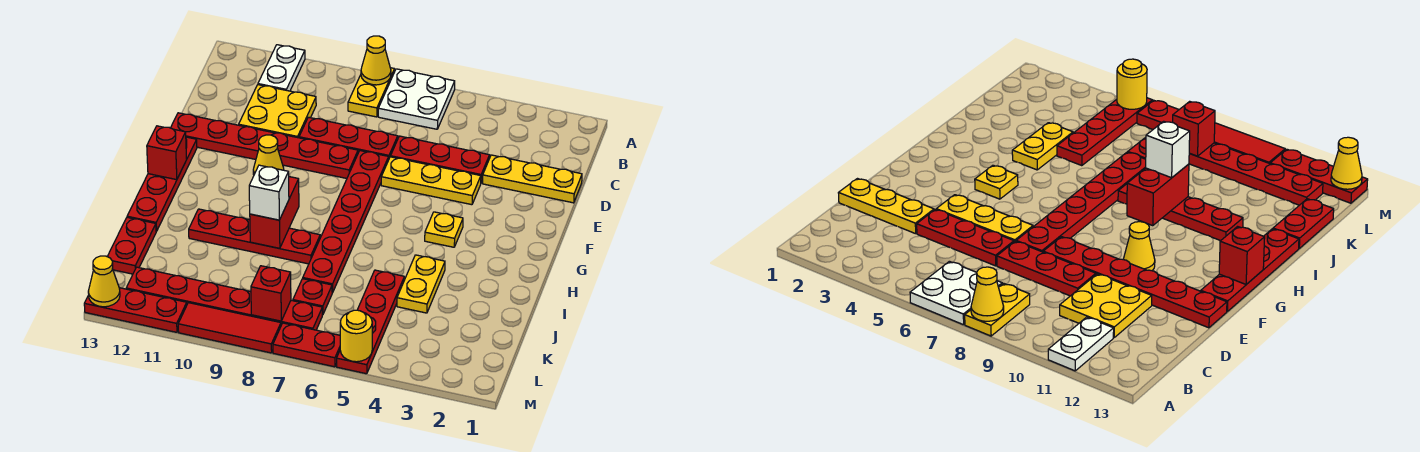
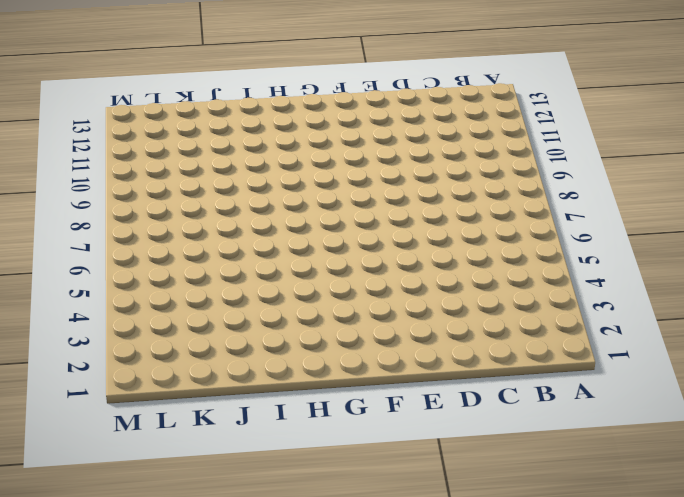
none -> white plate A6:B7 level 1
none -> yellow plate A8:B8 level 1
none -> white plate A11:B11 level 1

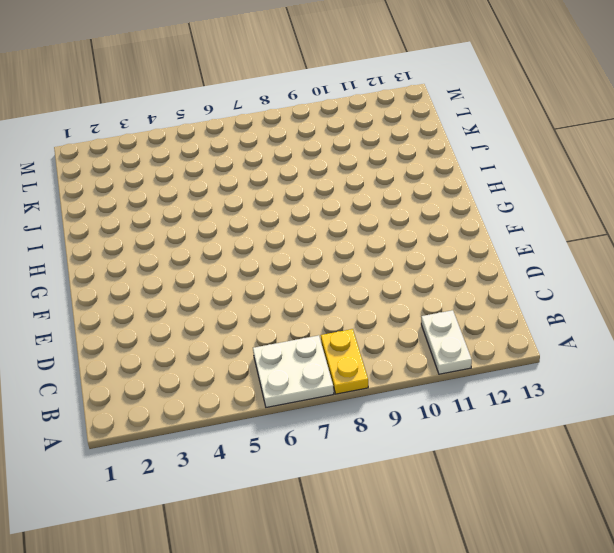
none -> yellow plate C10:D11 level 1
none -> yellow plate D1:D3 level 1
none -> red plate D4:D6 level 1

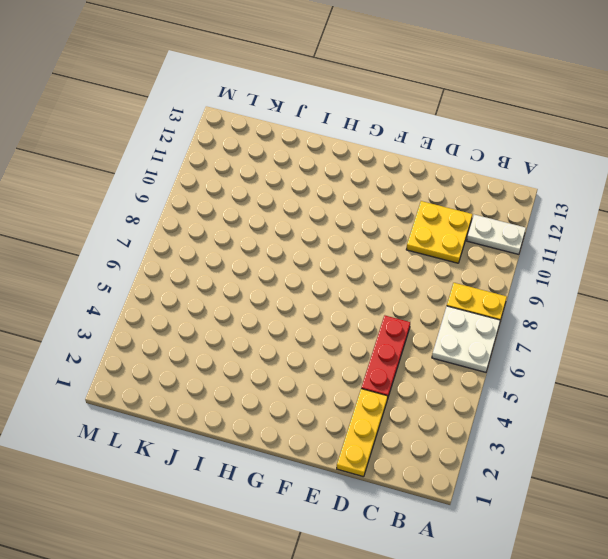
none -> red plate D7:D9 level 1
none -> yellow plate E4:E6 level 1
none -> red plate E7:J7 level 1

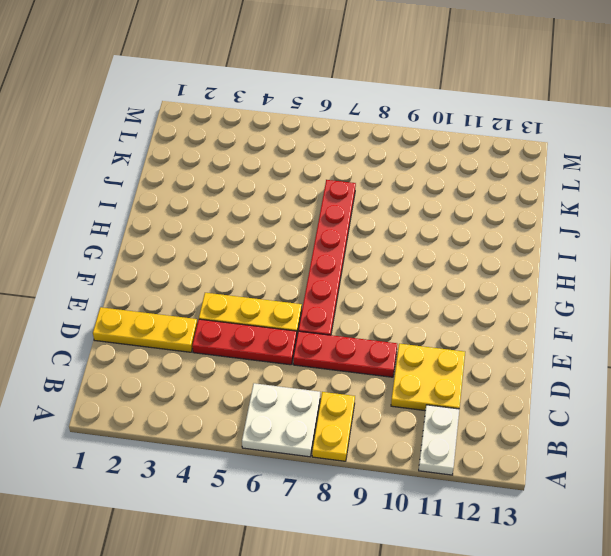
none -> red plate E8:E13 level 1
none -> yellow cone F10 level 1
none -> red plate F13:I13 level 1

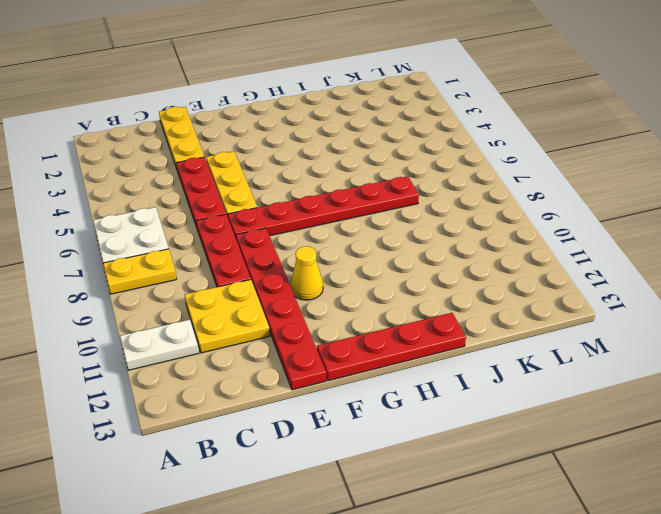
none -> yellow plate G4 level 1
none -> yellow plate I4:J4 level 1
none -> red plate I8:I11 level 1

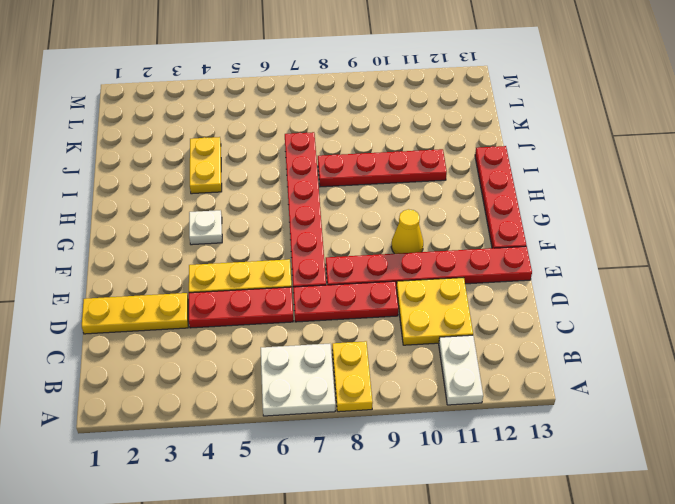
white plate G4 level 1 -> yellow plate G4 level 1
none -> red plate J5:M5 level 1
none -> red plate J13:K13 level 1
none -> red plate K7 level 1

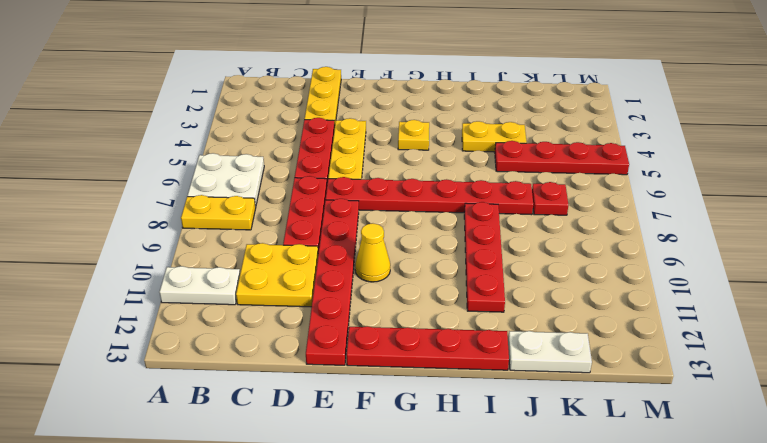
white plate J13:K13 level 1 -> red plate J13:K13 level 1
none -> red plate L7:L12 level 1
none -> red plate M6:M7 level 1
none -> red tile M8:M10 level 1

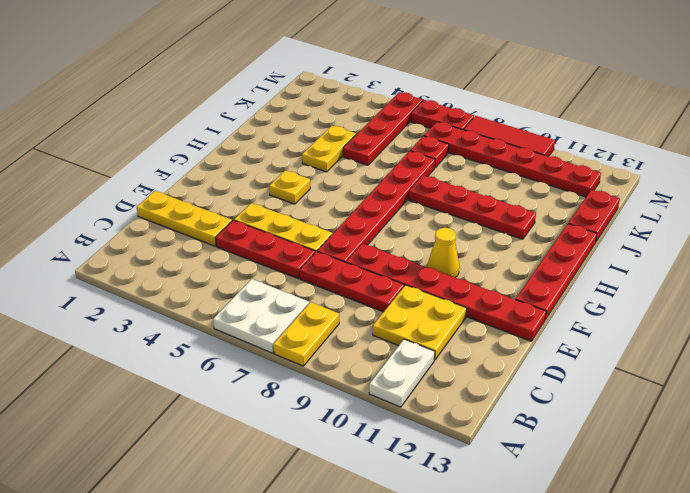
none -> red plate M11:M13 level 1
none -> yellow cone A8 level 2
none -> red brick G13 level 2

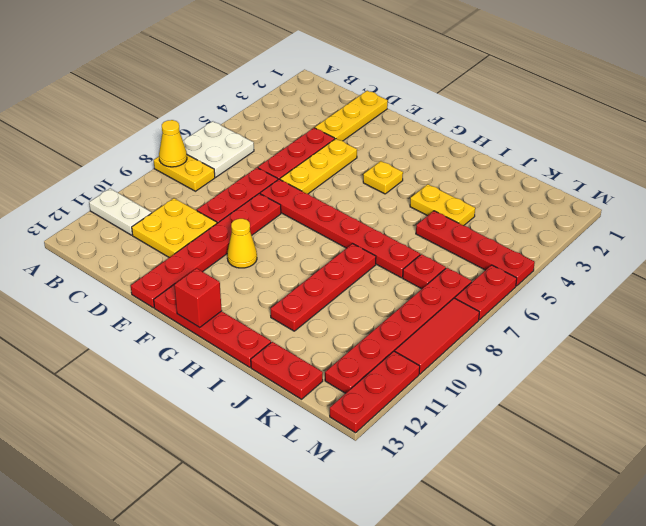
none -> red brick H9:I9 level 2
none -> red brick L8 level 2
none -> yellow round brick M5 level 2

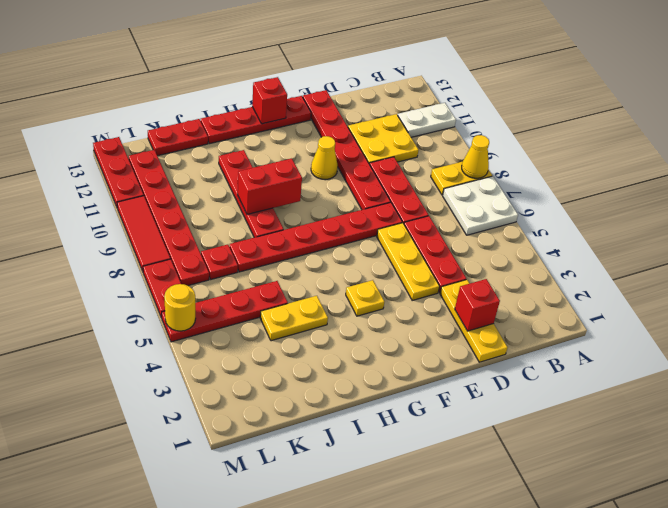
red brick D2 level 2 -> red brick L8 level 2
none -> yellow cone M13 level 2
none -> white brick I9 level 3

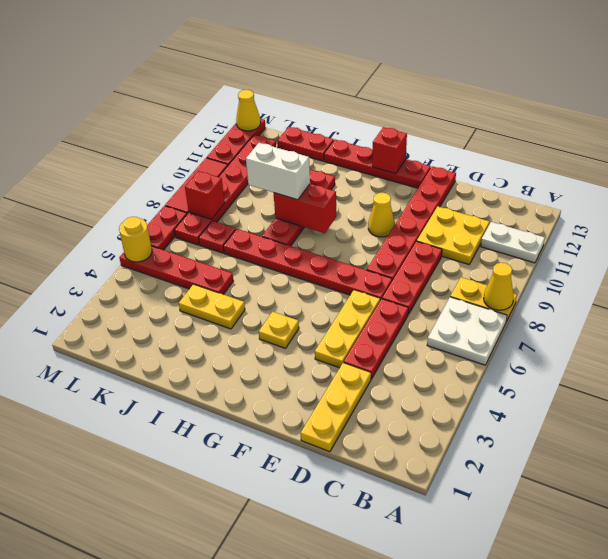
white brick I9:J9 level 3 -> white brick I9 level 3

